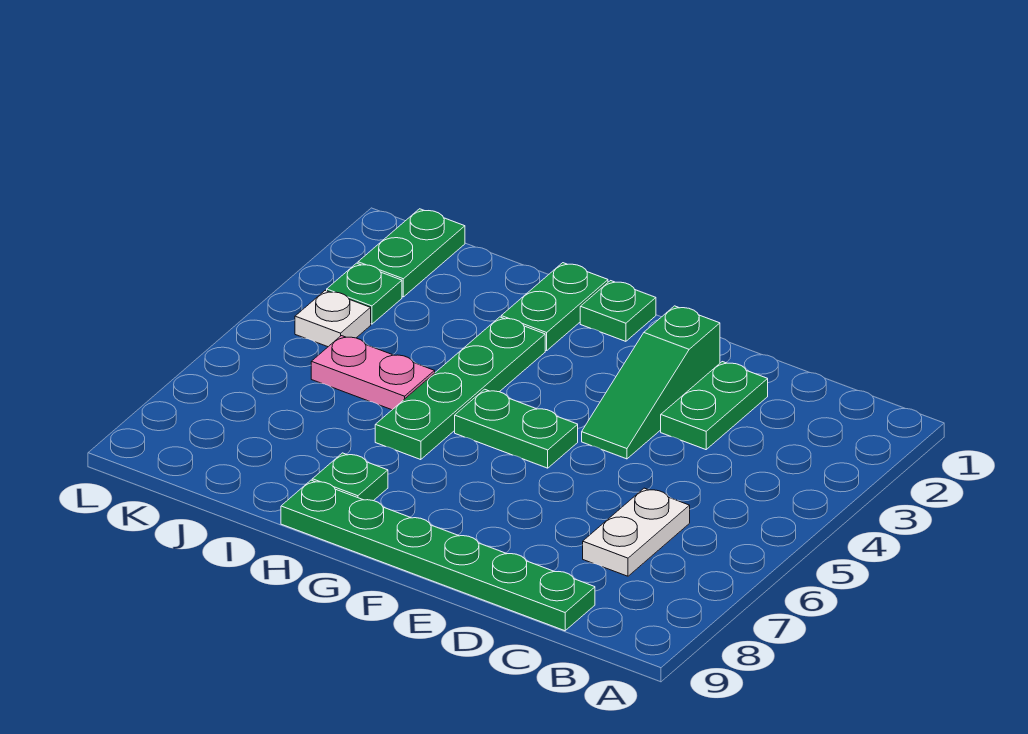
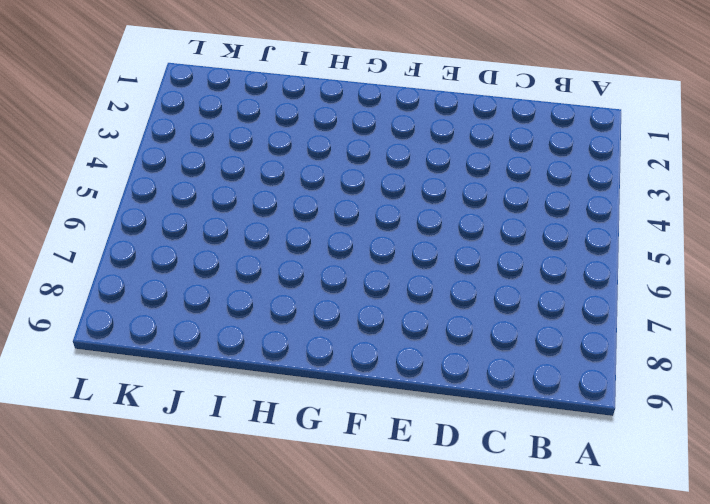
none -> white plate C6:C7 level 1
none -> green plate C9:H9 level 1
none -> green plate D2:D3 level 1

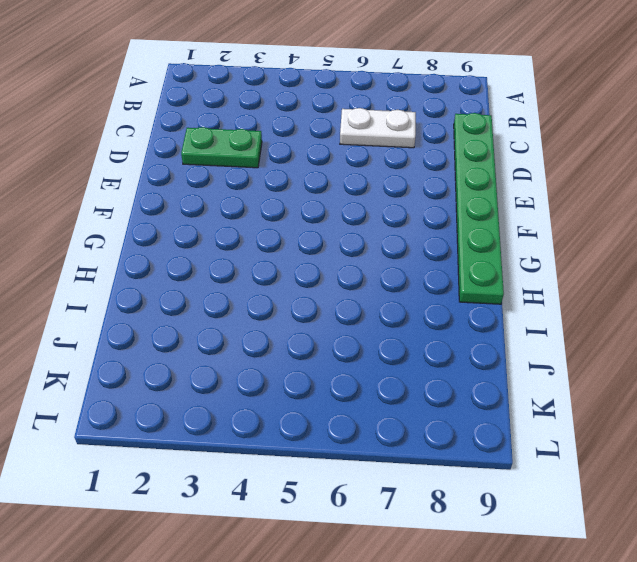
none -> green slope E2:E4 level 1 top 2
none -> green plate F5:G5 level 1
none -> green plate G1 level 1

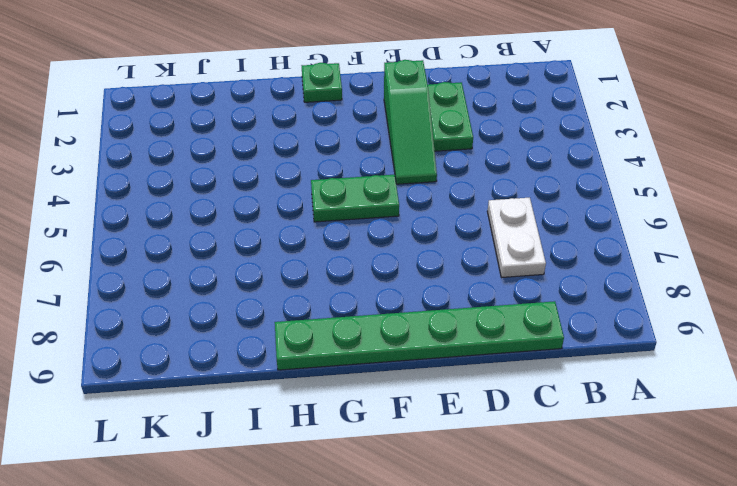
none -> green plate H1:H2 level 1
none -> green plate H3:H6 level 1
none -> green plate H8 level 1

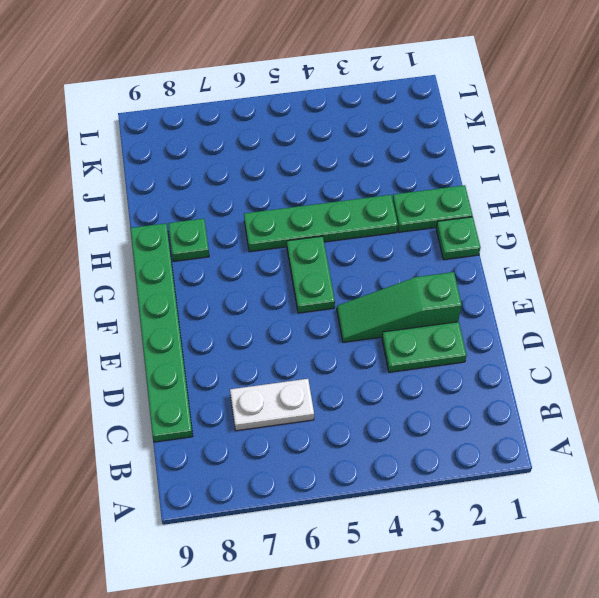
none -> pink plate I5:J5 level 1
none -> green plate K1:K2 level 1
none -> green plate K3 level 1

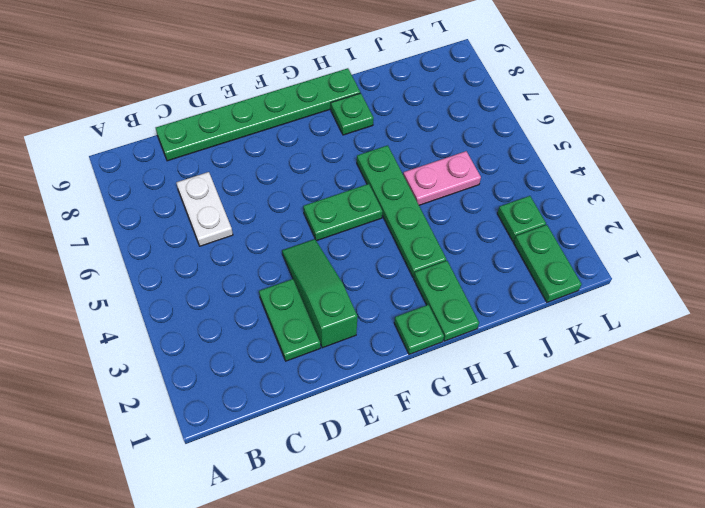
none -> white plate K4 level 1

